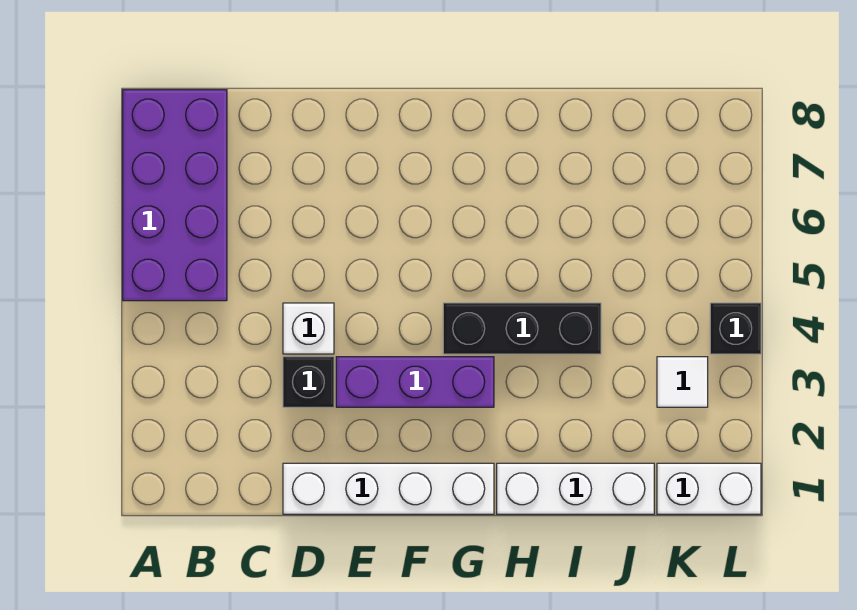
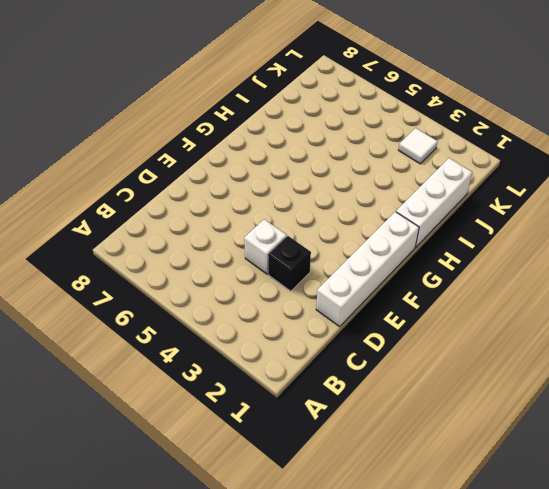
none -> purple brick A5:B8 level 1
none -> purple brick E3:G3 level 1

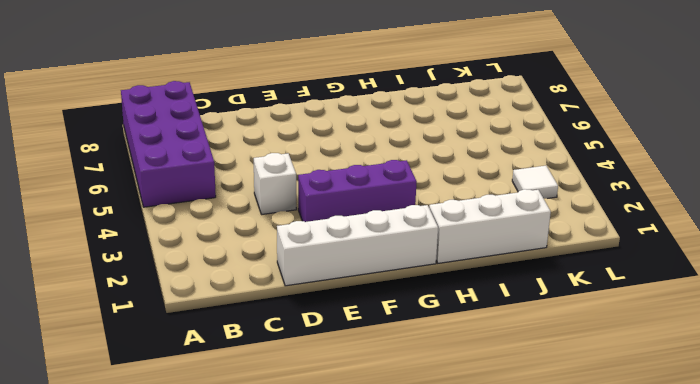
none -> black brick D3 level 1
none -> black brick G4:I4 level 1

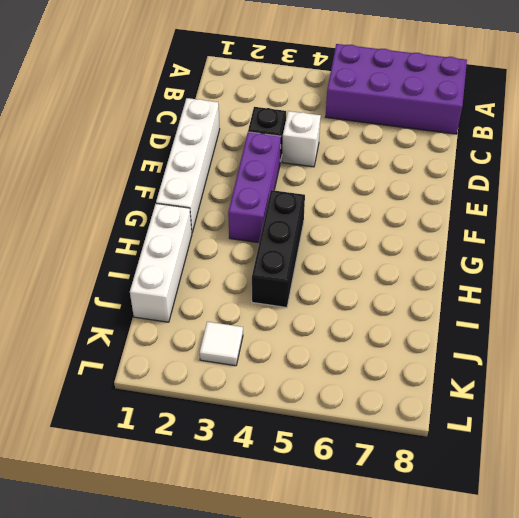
none -> white brick K1:L1 level 1
none -> black brick L4 level 1

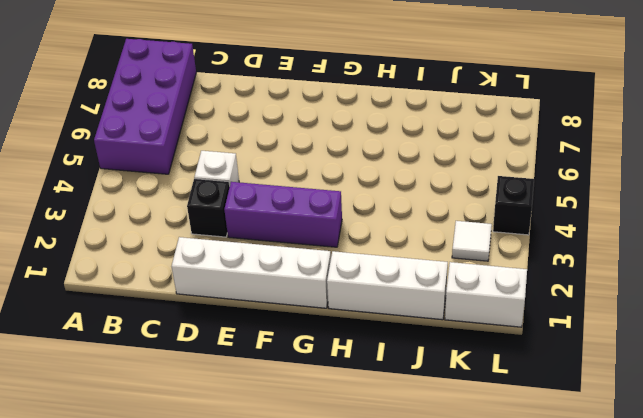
none -> black brick G4:I4 level 1

